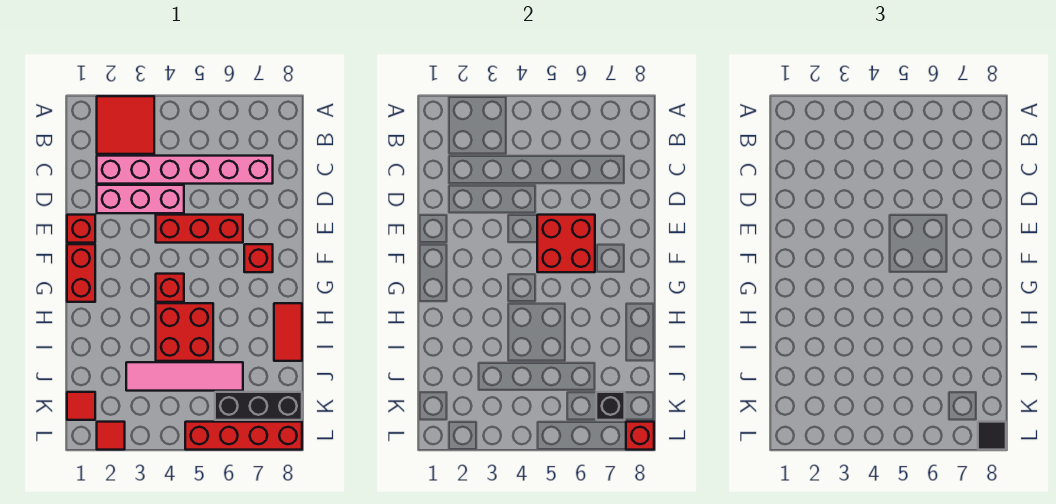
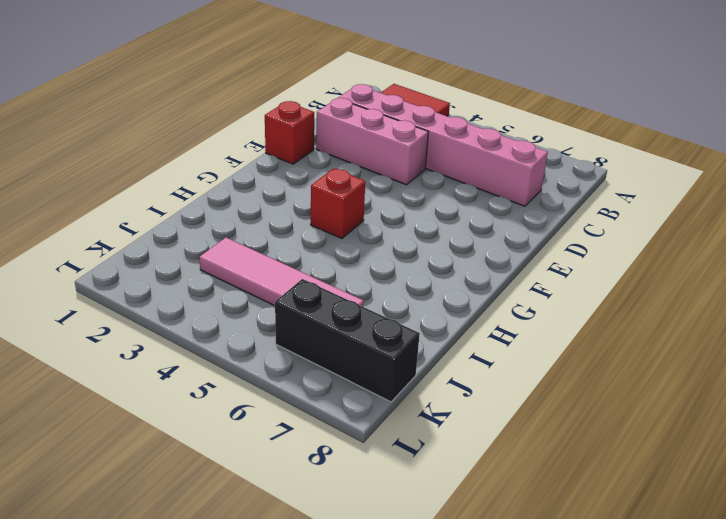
none -> red brick E4:E6 level 1
none -> red brick F1:G1 level 1
none -> red brick F7 level 1

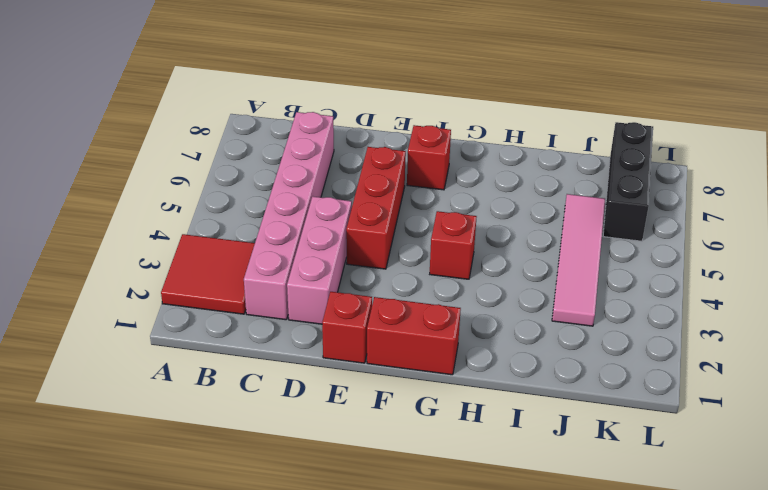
none -> red brick H4:I5 level 1
none -> red tile H8:I8 level 1
none -> red tile K1 level 1

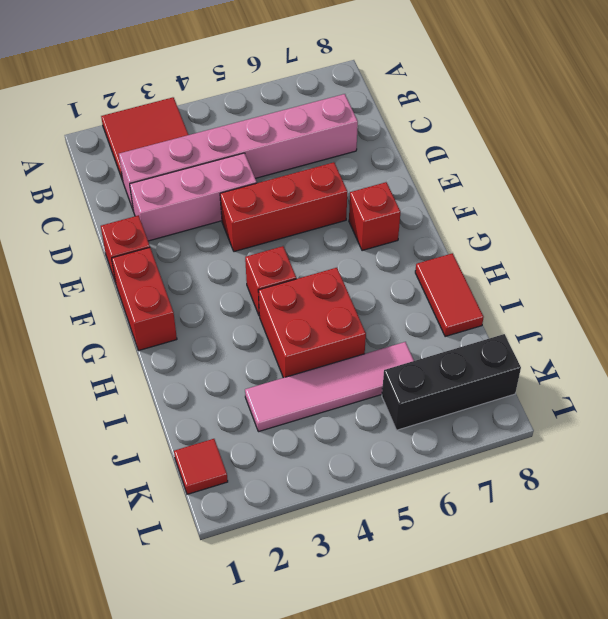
none -> red tile L2 level 1
none -> red brick L5:L8 level 1
none -> red brick E5:F6 level 2

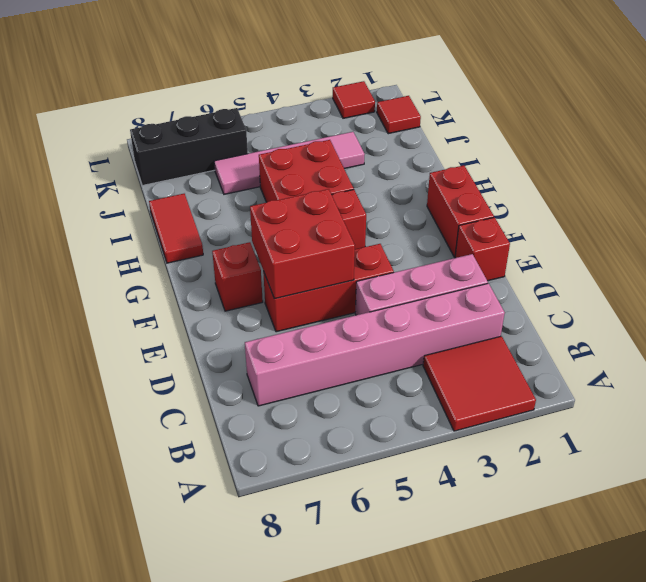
none -> red brick L5:L8 level 1
none -> black brick K7 level 2
none -> red brick L8 level 2

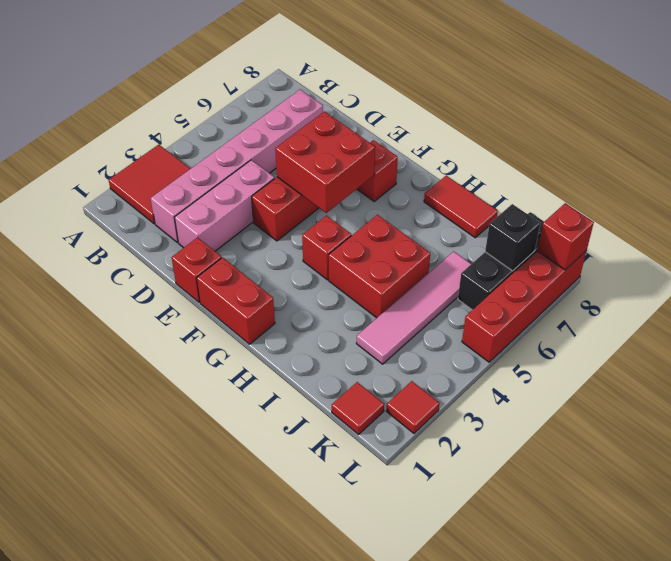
none -> black tile L8 level 3

